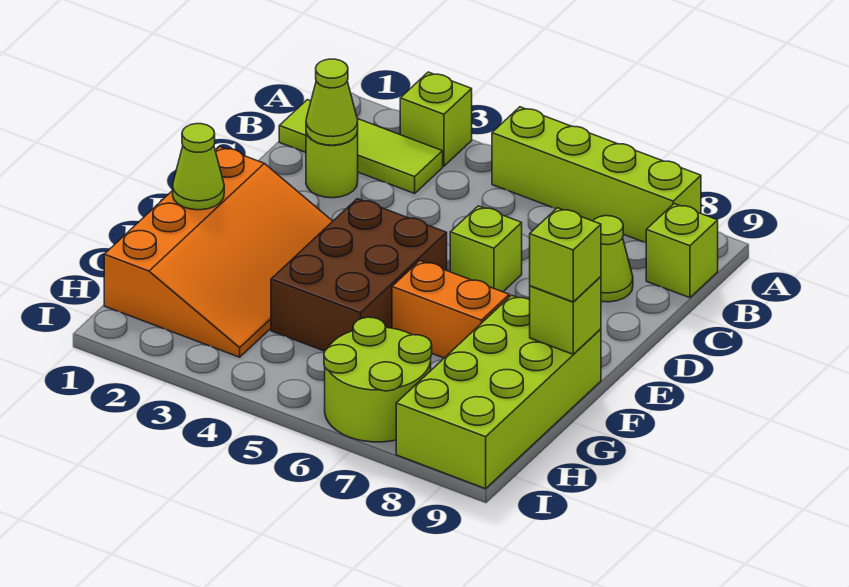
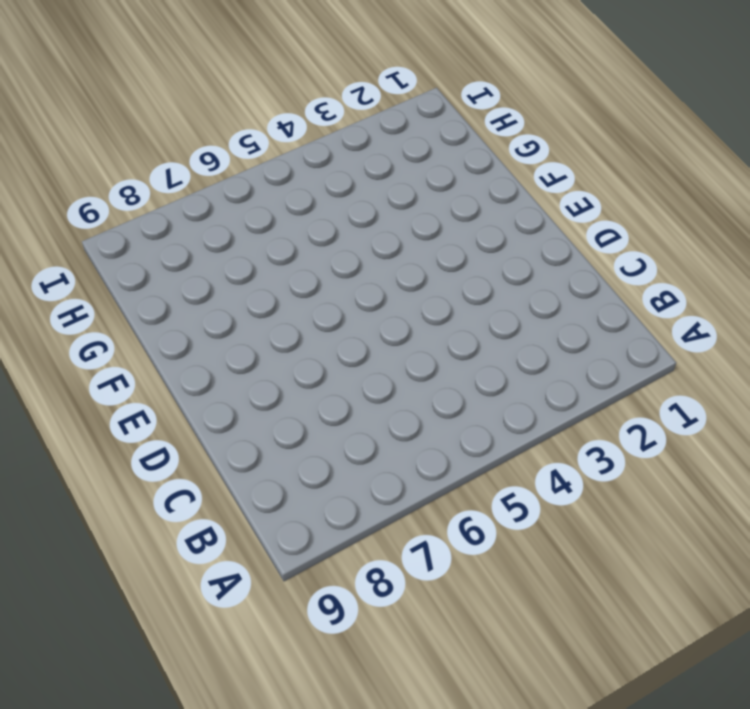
none -> lime brick A3 level 1
none -> lime brick A5:A8 level 1
none -> lime tile B1:B3 level 1

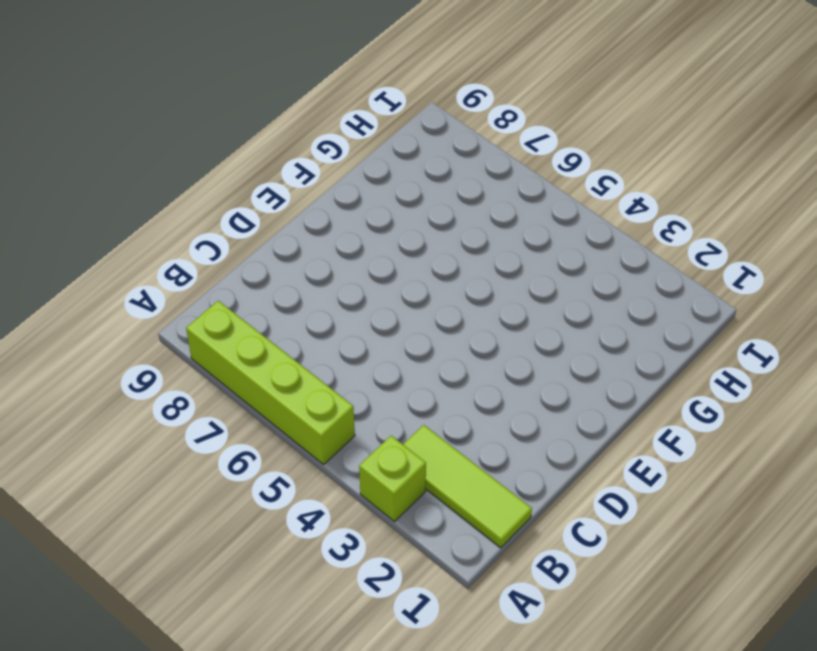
none -> lime brick B9 level 1
none -> lime round brick C2 level 1
none -> lime cone C8 level 1

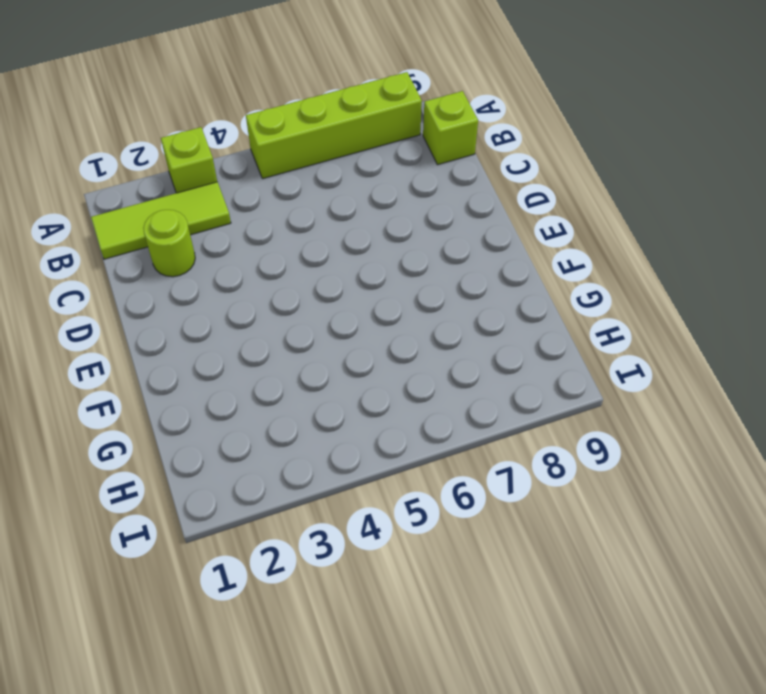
none -> lime cone C8 level 1
none -> lime brick D6 level 1
none -> orange slope E1:H3 level 1 top 1

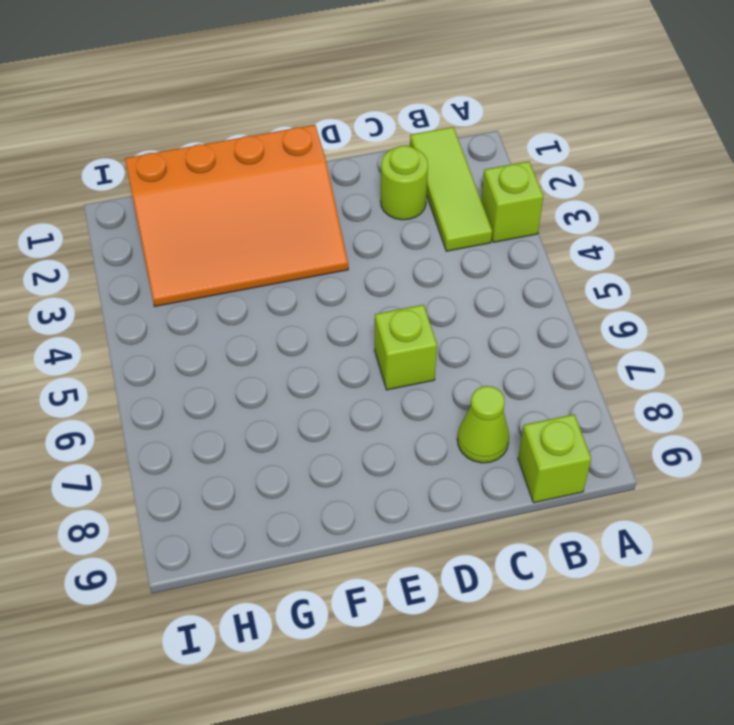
none -> lime brick A5:A8 level 1
none -> brown brick E4:G5 level 1
none -> orange brick F6:F7 level 1

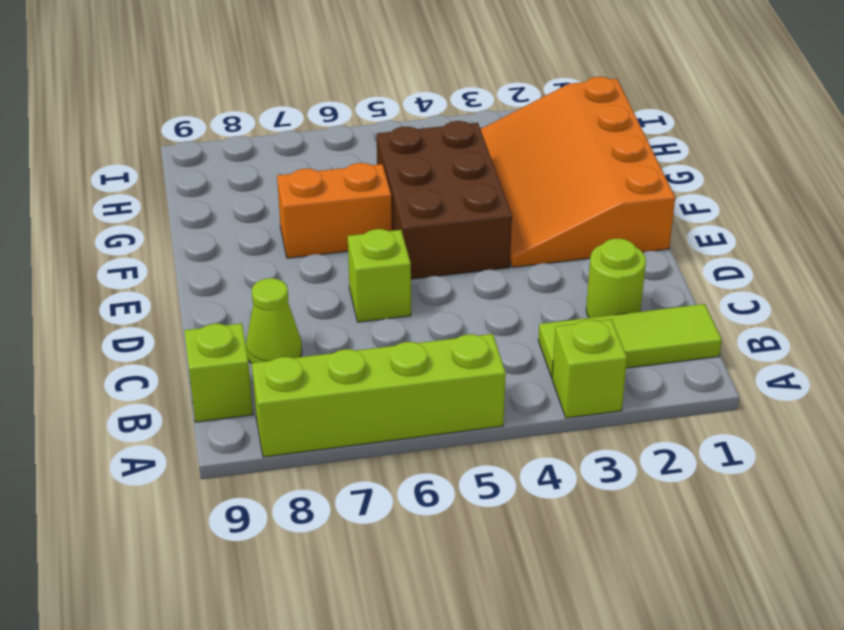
none -> lime brick F8:I9 level 1
none -> lime round brick H6:I7 level 1
none -> lime cone C2 level 2

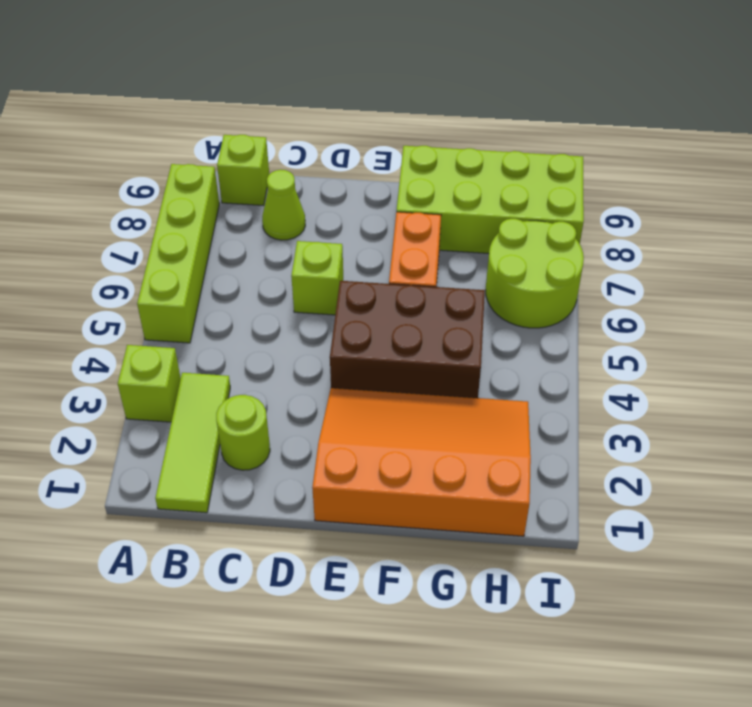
none -> lime cone C2 level 2
none -> lime cone F1 level 2
none -> lime brick F9 level 2

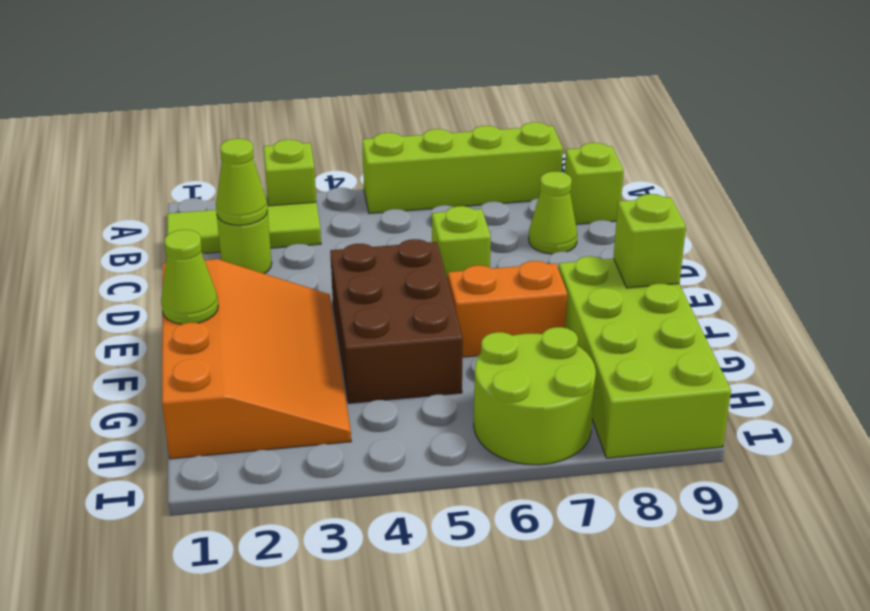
none -> lime brick F9 level 3

